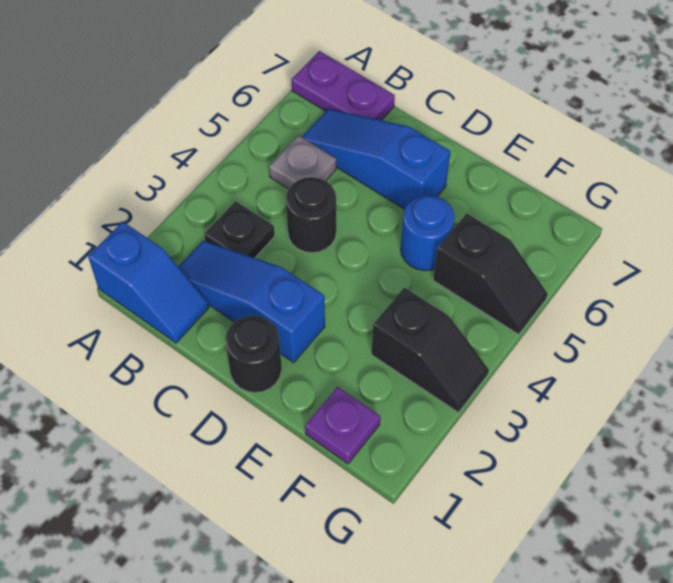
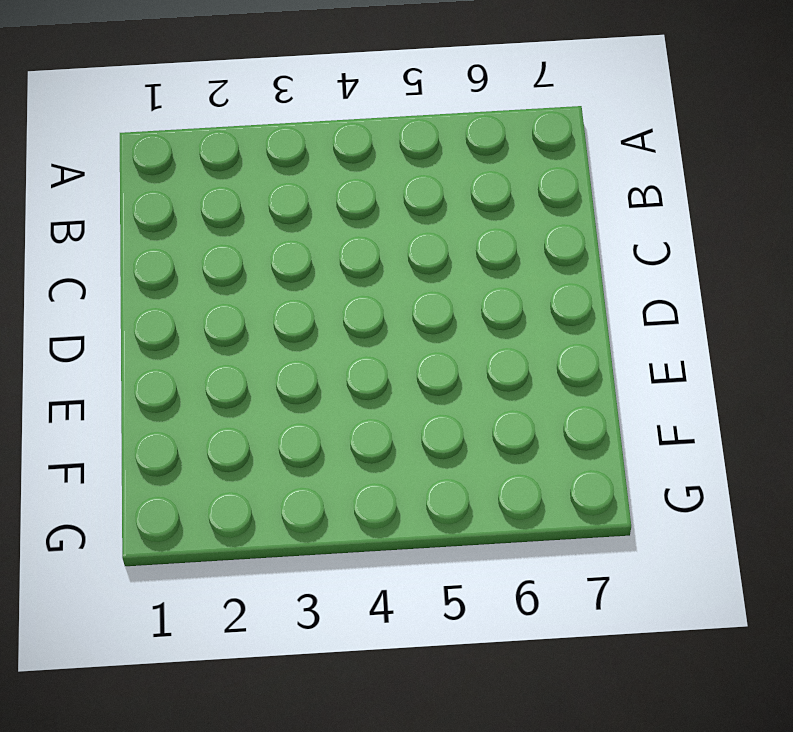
none -> blue slope A1:B1 level 1 top A
none -> purple plate A7:B7 level 1
none -> blue slope B2:D2 level 1 top D

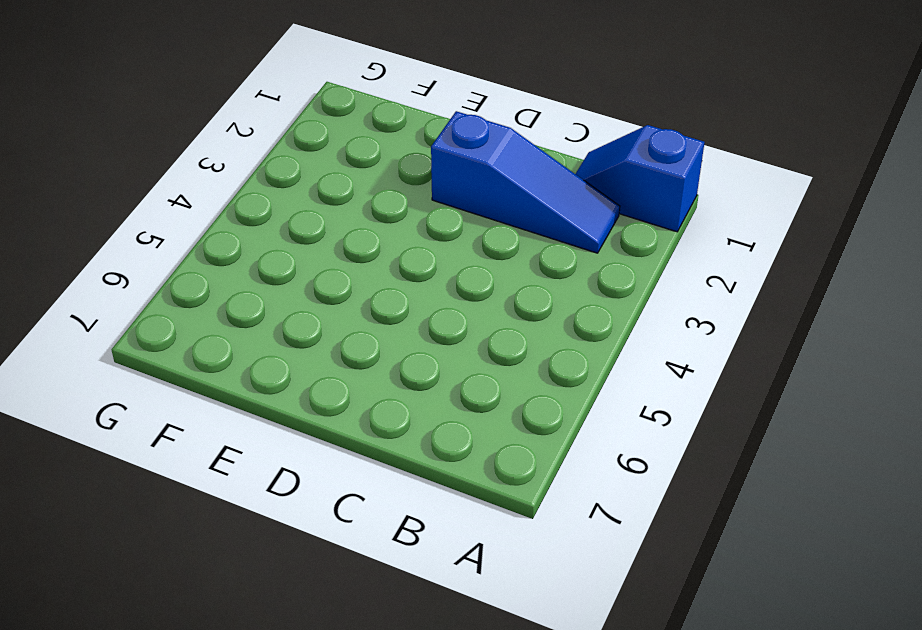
none -> purple plate A7:B7 level 1
none -> black plate B3 level 1
none -> grey plate B5 level 1

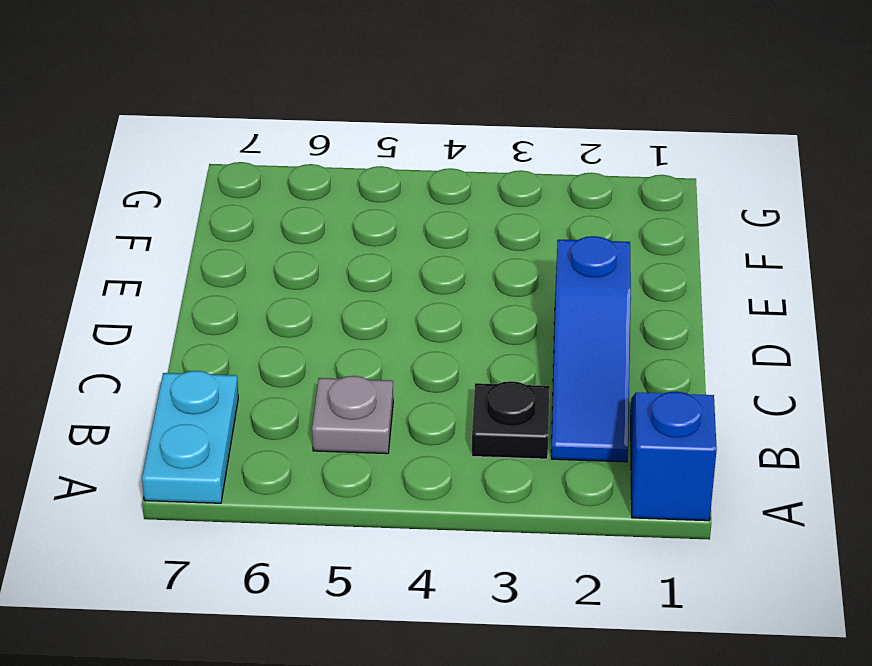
cyan plate A7:B7 level 1 -> purple plate A7:B7 level 1
none -> blue slope B6:D6 level 1 top D
none -> black round brick C4 level 1
none -> black round brick D1 level 1

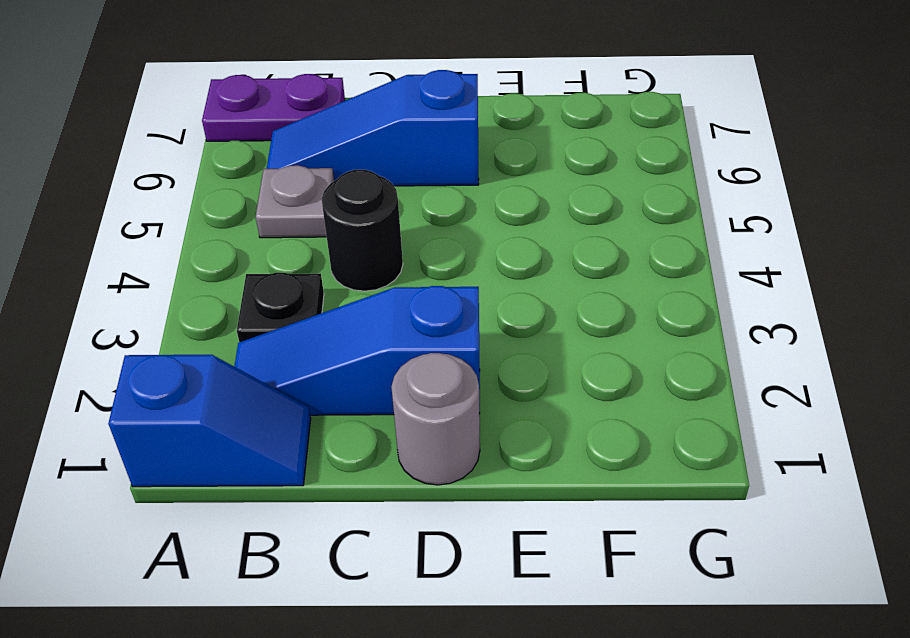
grey round brick D1 level 1 -> black round brick D1 level 1
none -> blue round brick E5 level 1
none -> purple plate F1 level 1
none -> black slope F3:G3 level 1 top F

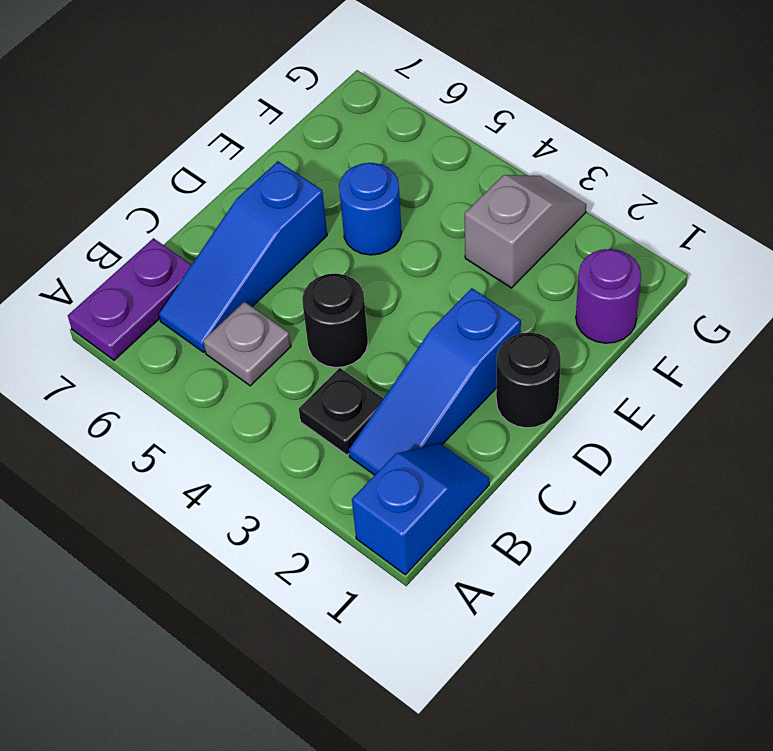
purple round brick F1 level 1 -> purple plate F1 level 1
grey slope F3:G3 level 1 top F -> black slope F3:G3 level 1 top F
none -> black slope F5:G5 level 1 top F

